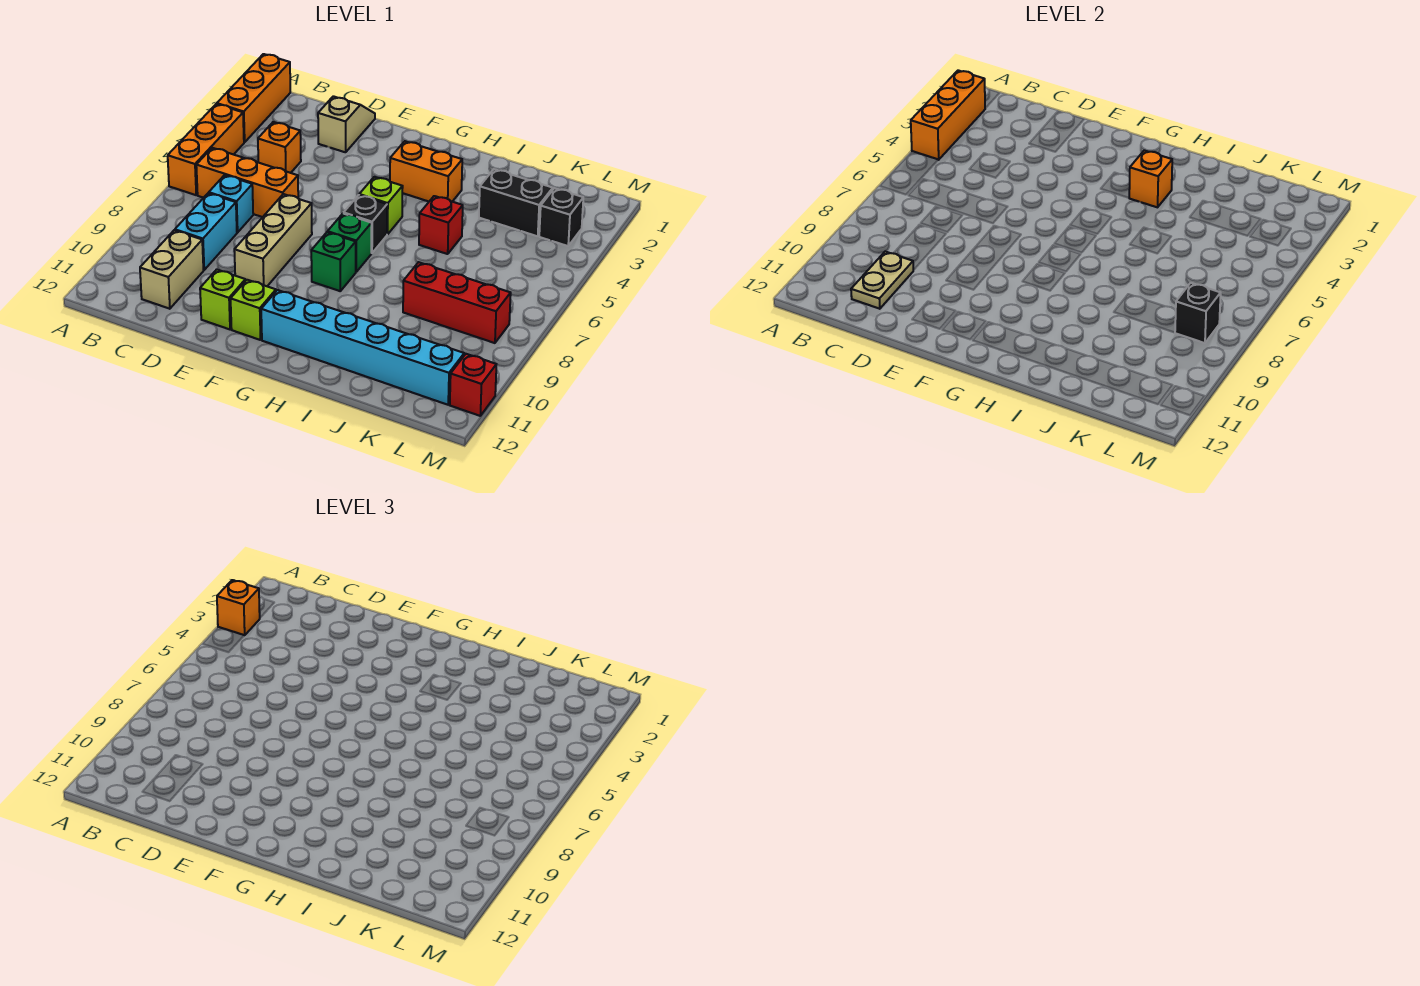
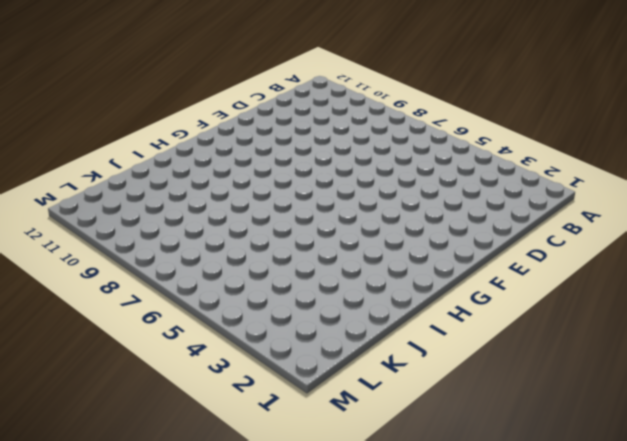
none -> orange brick A1:A3 level 1
none -> orange brick A4:A6 level 1
none -> orange brick B6:D6 level 1

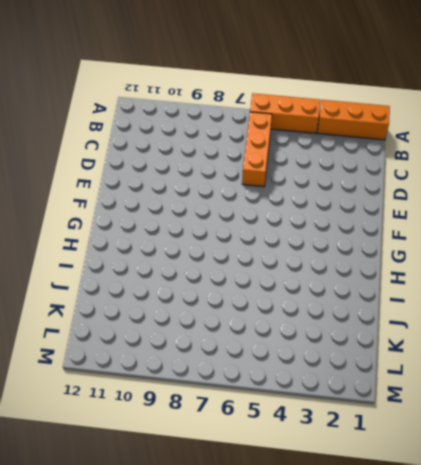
none -> orange brick C4 level 1
none -> cyan brick C7 level 1
none -> cyan brick C8:C9 level 1

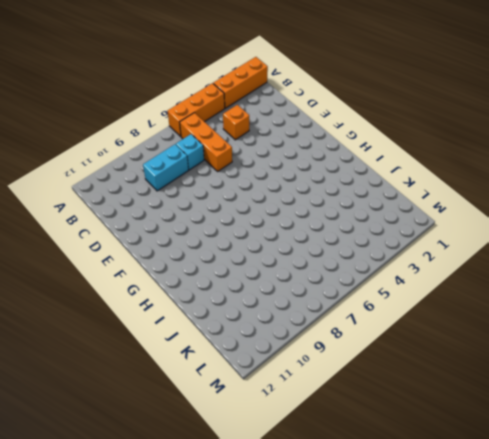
none -> tan brick C10:C11 level 1
none -> tan slope D1:D2 level 1 top 2
none -> tan brick E7:E9 level 1

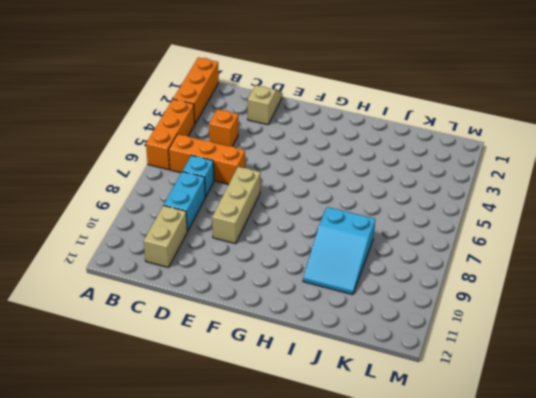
cyan slope I8:J10 level 1 top 8 -> red brick J8:L8 level 1
none -> lime brick E11 level 1
none -> lime brick F11 level 1
none -> orange brick G3:H3 level 1

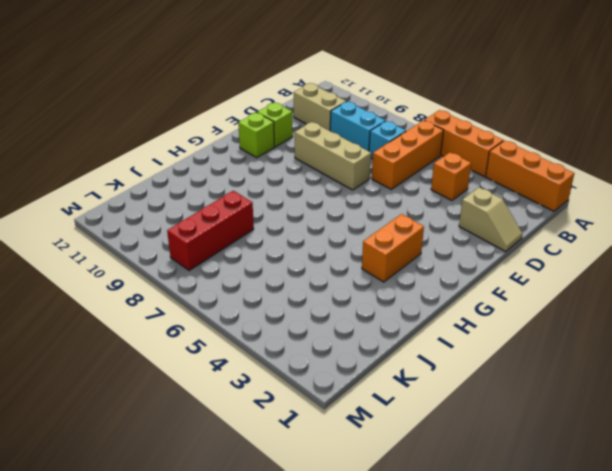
none -> lime brick G5 level 1
none -> black brick G6 level 1
none -> green brick G7 level 1

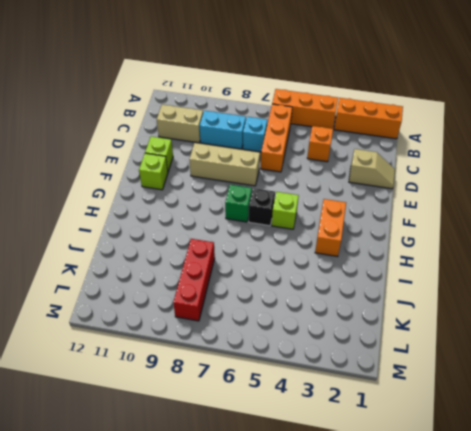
none -> green brick G8 level 1
none -> cyan brick G11:L11 level 1
none -> red brick I5 level 1

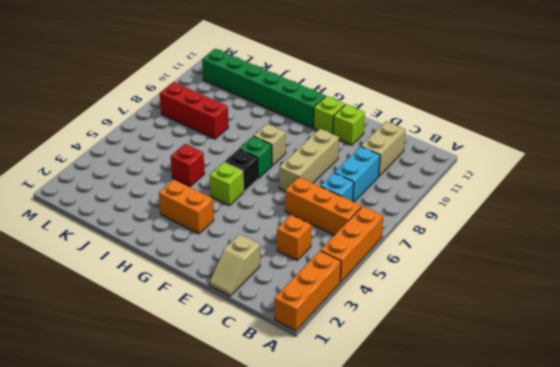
tan brick G8 level 1 -> green brick G8 level 1
green brick G11:L11 level 1 -> cyan brick G11:L11 level 1
none -> black brick J3:K3 level 1
none -> black brick L3 level 1
none -> red brick M11 level 1

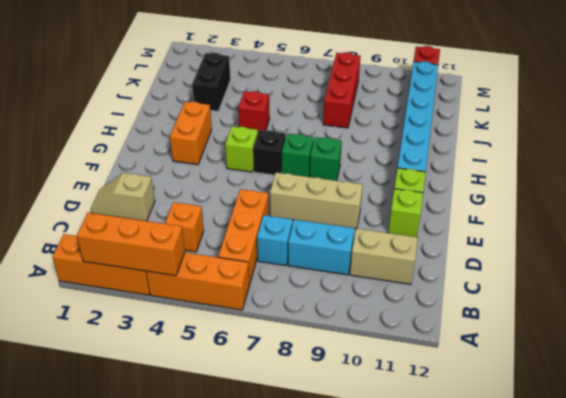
none -> black brick L3 level 1
none -> tan plate C10:C11 level 2
none -> orange brick H3 level 2

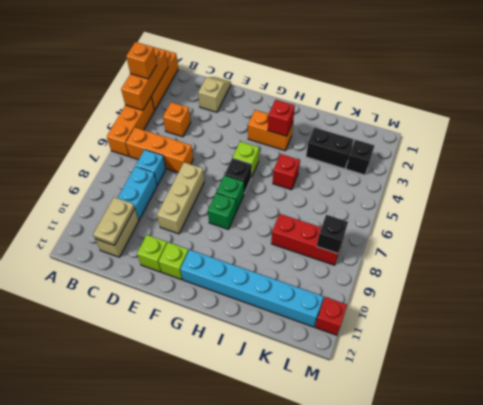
red brick H3 level 2 -> orange brick H3 level 2

